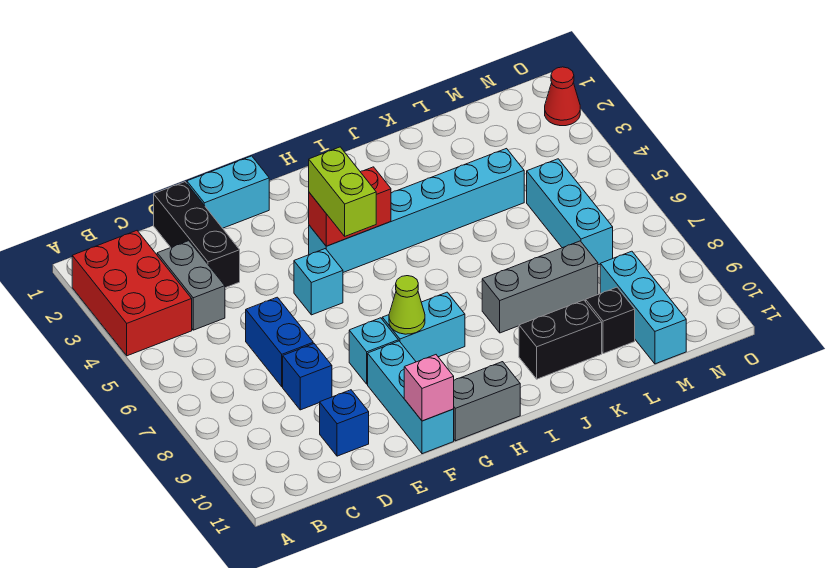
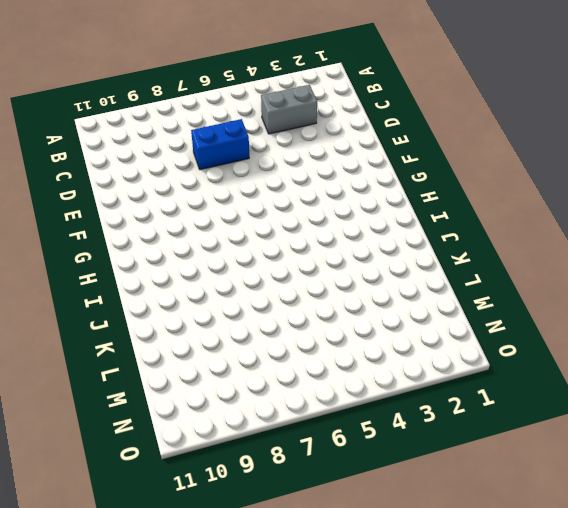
none -> red brick A2:B4 level 1
none -> black brick D1:D3 level 1
none -> blue brick D8 level 1

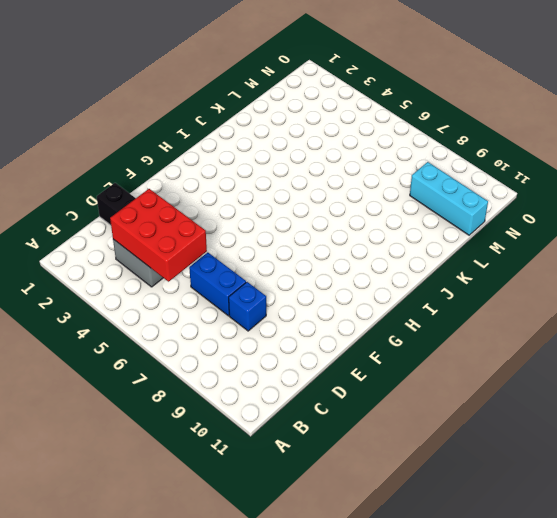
red brick C3:D5 level 2 -> red brick A2:B4 level 1
none -> blue brick D10 level 1
none -> cyan brick E1:F1 level 1
none -> cyan brick F5 level 1

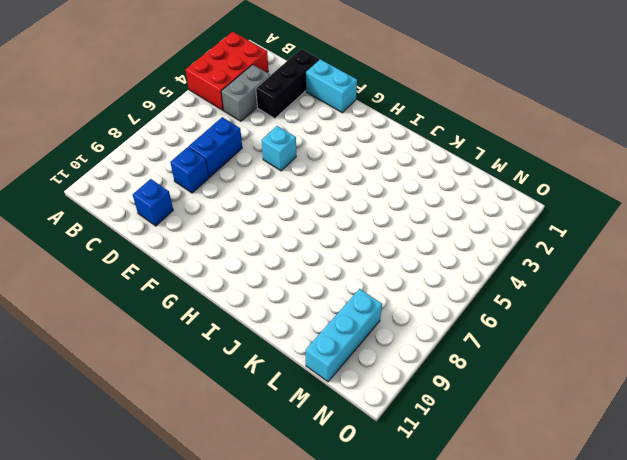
none -> cyan brick F8 level 1
none -> cyan brick F9:F11 level 1
none -> cyan brick G4:L4 level 1

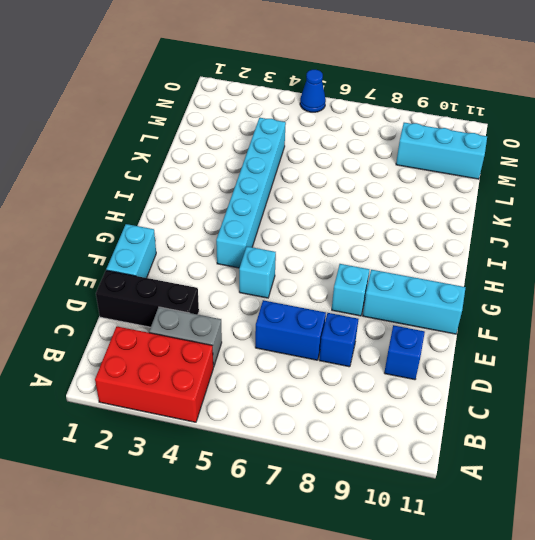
blue cone O5 level 1 -> none
none -> cyan brick G8:H8 level 1
none -> grey brick G11:H11 level 1
none -> grey brick J8:L8 level 1

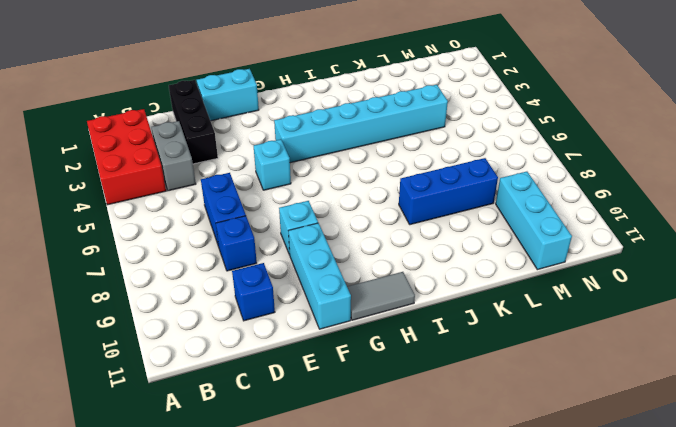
grey tile G11:H11 level 1 -> grey brick G11:H11 level 1
blue brick J8:L8 level 1 -> grey brick J8:L8 level 1
none -> cyan brick G8:H8 level 1
none -> black brick J10:K10 level 1
none -> black brick L10 level 1

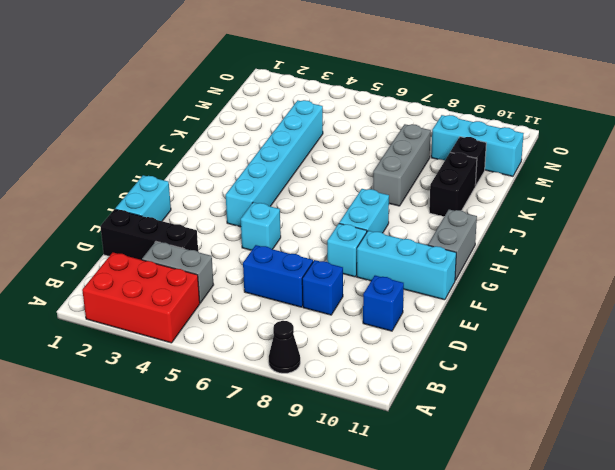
black cone A8 level 1 -> none
none -> cyan brick M5:M7 level 1
none -> red cone O2 level 1
none -> pink brick F11 level 2

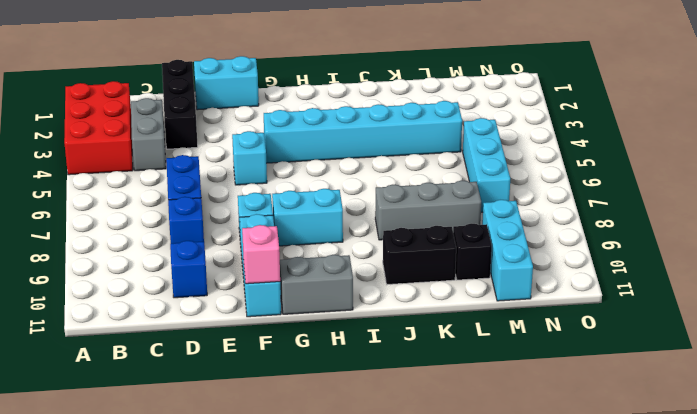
none -> red cone O2 level 1
none -> red brick G4:H4 level 2
none -> lime cone G8 level 2

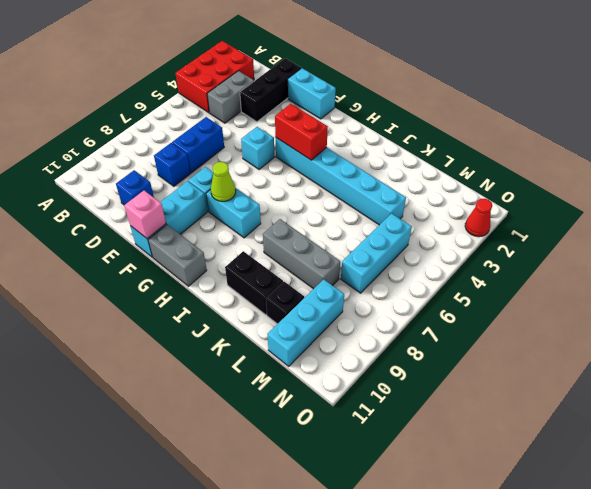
none -> lime brick G4:G5 level 3

